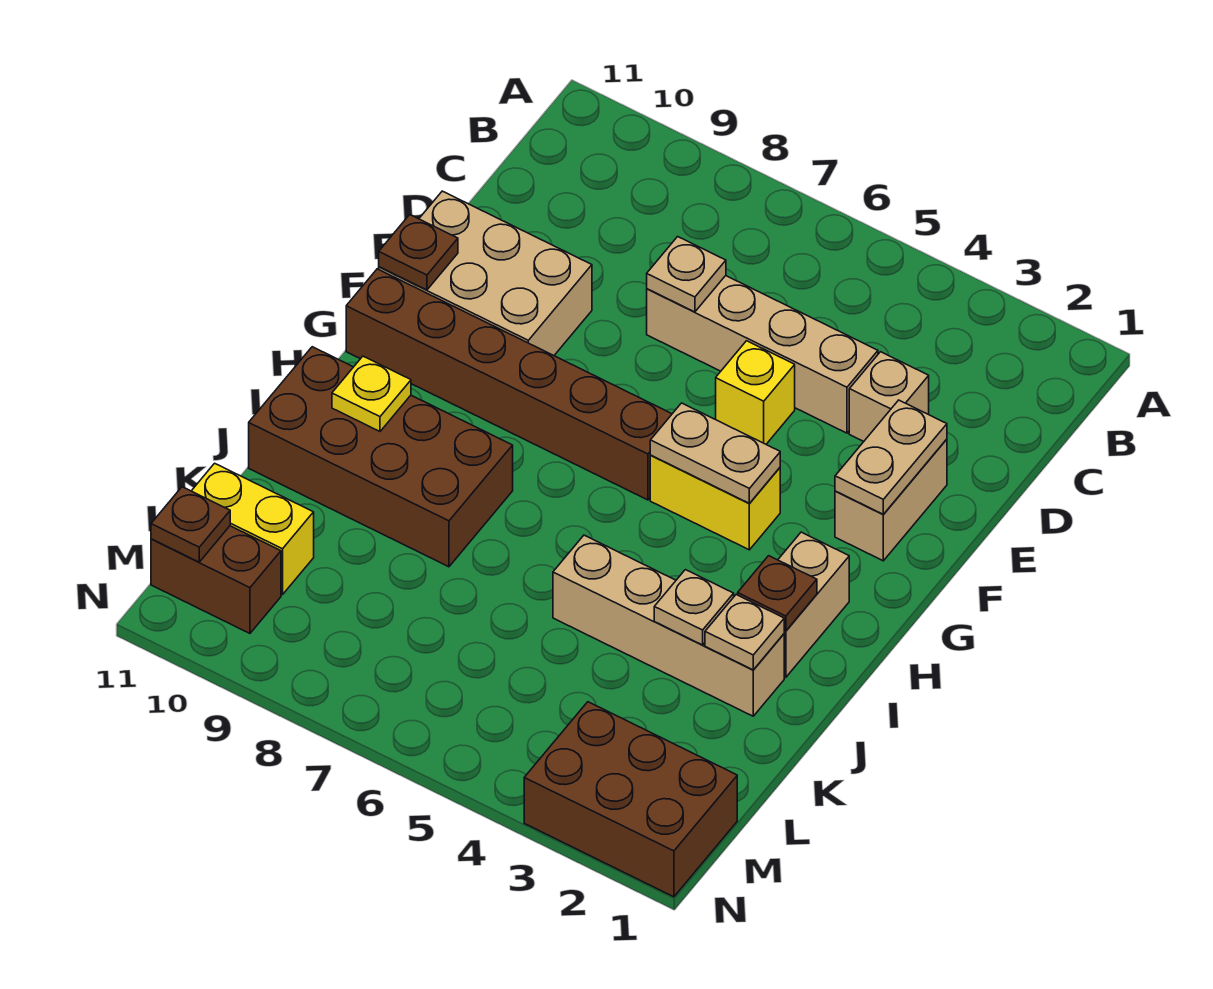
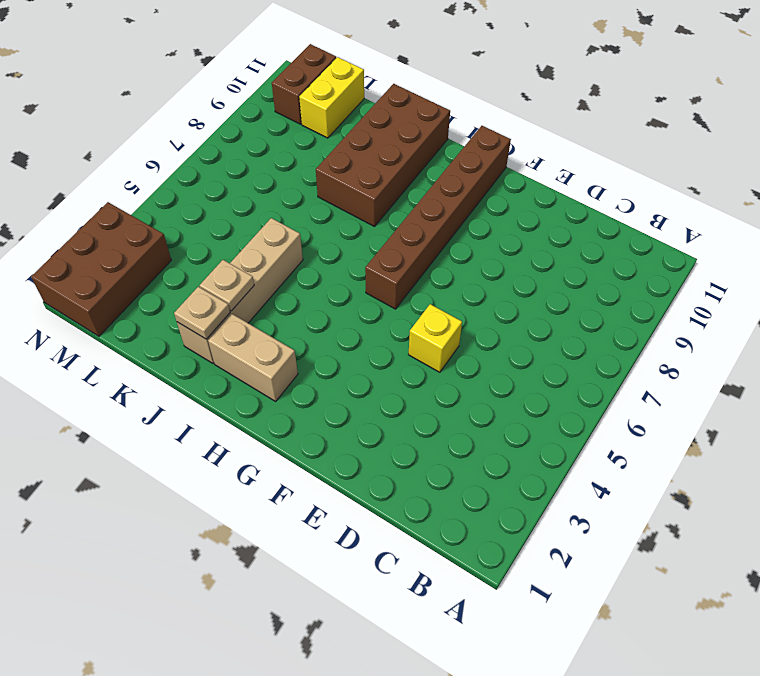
none -> tan brick D3 level 1
none -> tan brick D4:D7 level 1
none -> tan brick E2:F2 level 1

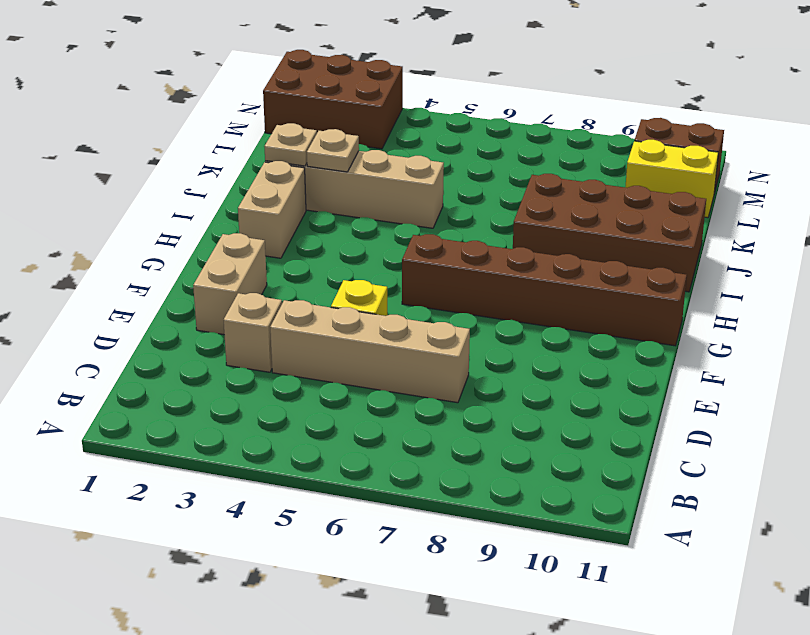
none -> tan brick E9:F11 level 1
none -> yellow brick G4:G5 level 1
none -> tan plate D7 level 2

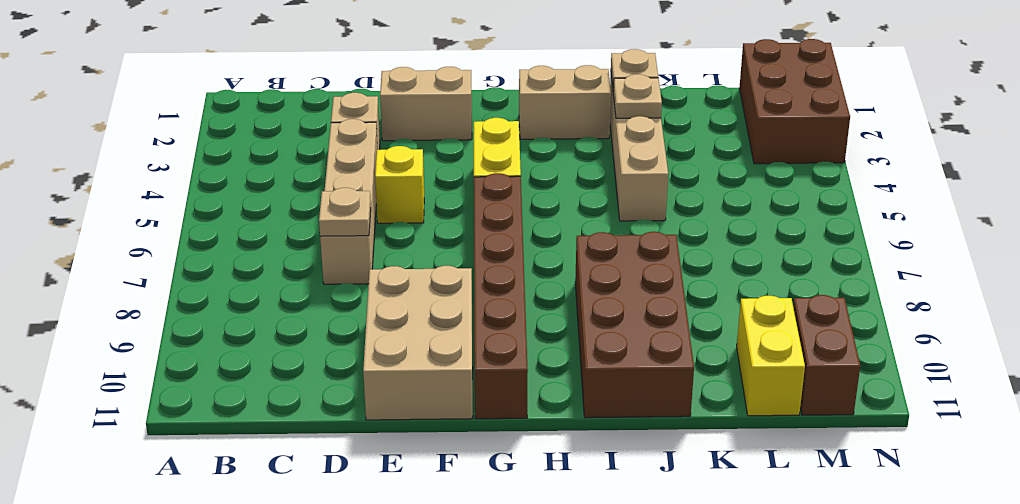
none -> tan plate E2:F2 level 2
none -> brown plate F11 level 2
none -> tan plate G4:G5 level 2

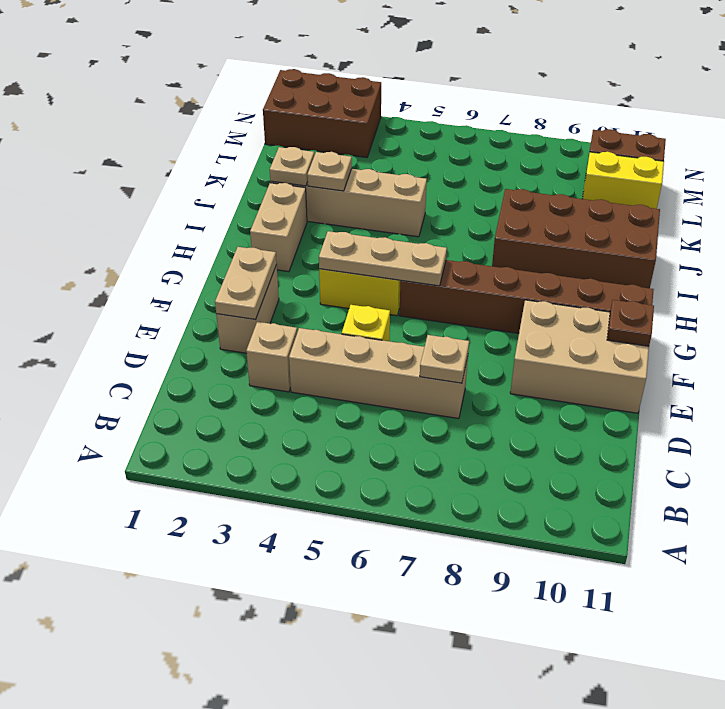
tan plate G4:G6 level 2 -> tan plate G4:G5 level 2
none -> brown plate I2 level 2
none -> yellow plate I10 level 2
none -> brown plate M11 level 2

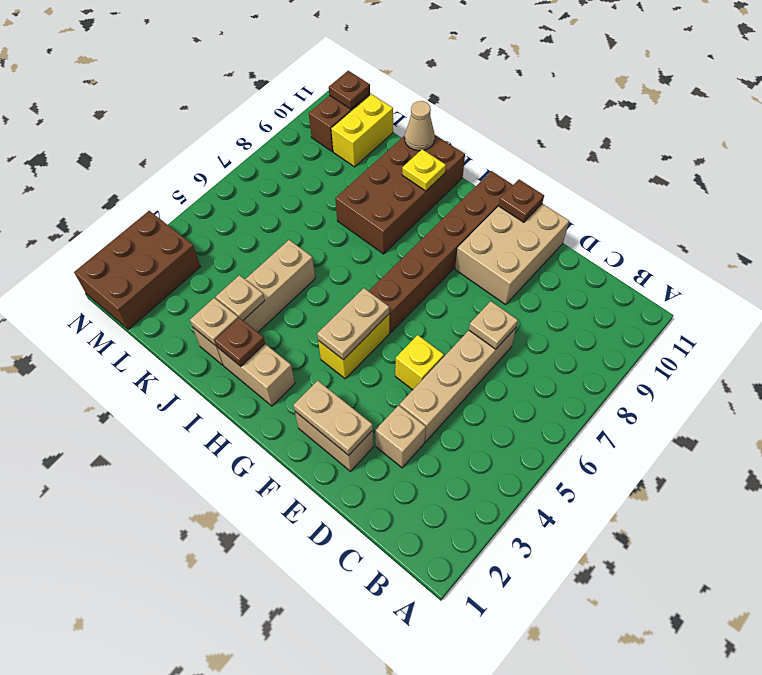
tan cone J11 level 2 -> none

